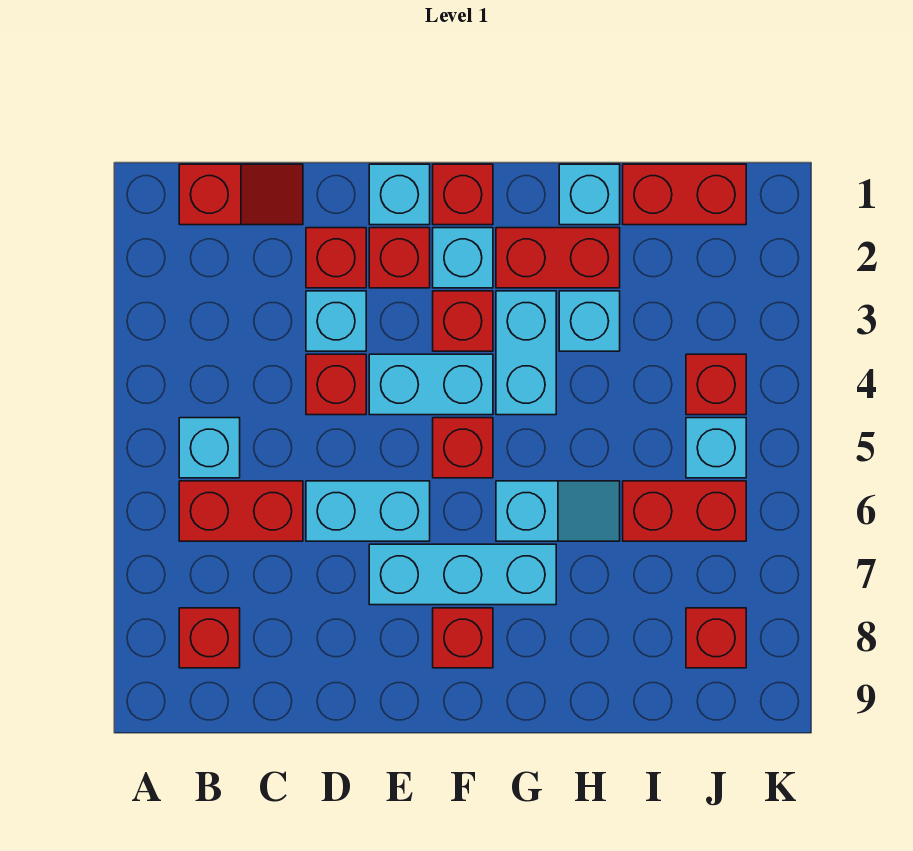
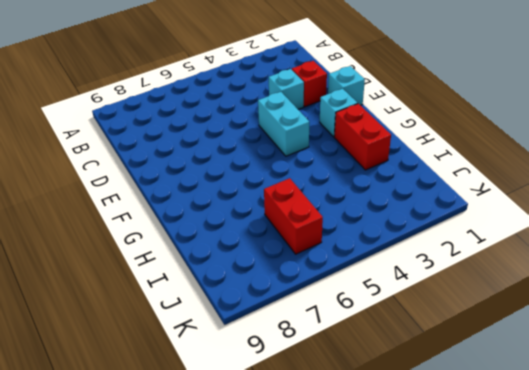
none -> red slope B1:C1 level 1 top B
none -> cyan brick B5 level 1
none -> red brick B6:C6 level 1

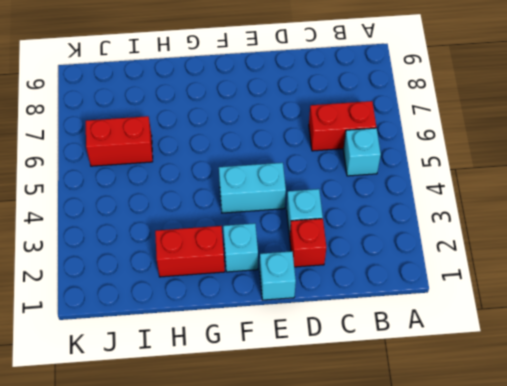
none -> red slope B1:C1 level 1 top B
none -> red brick B8 level 1
none -> red brick D4 level 1

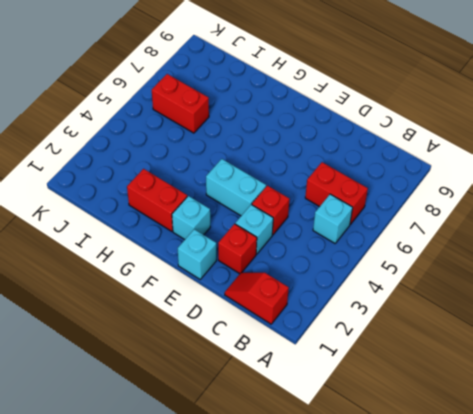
none -> red brick B8 level 1
none -> cyan brick D6:E6 level 1
none -> red brick E2 level 1

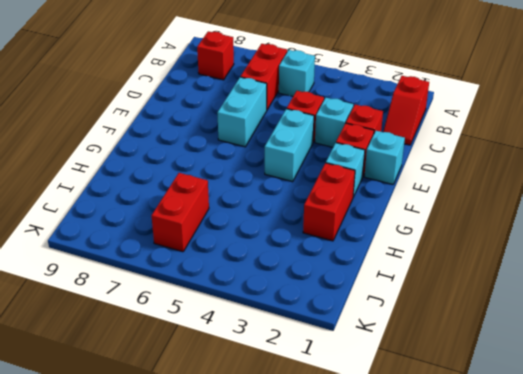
none -> cyan brick E7:G7 level 1
none -> red brick F1 level 1
none -> red brick F3 level 1

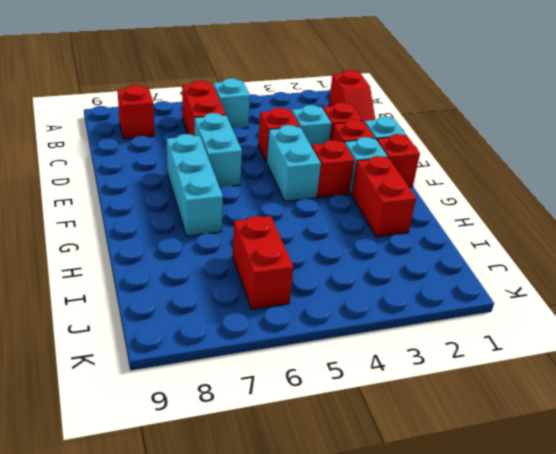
none -> red brick F5 level 1
none -> red brick F8 level 1
none -> cyan brick G3:G4 level 1

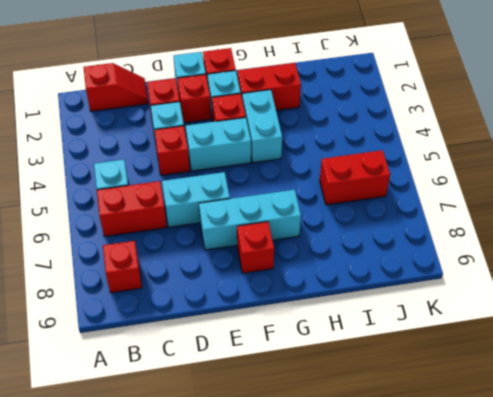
none -> red brick F5 level 1
none -> cyan slope G6:H6 level 1 top G
none -> cyan brick H1 level 1

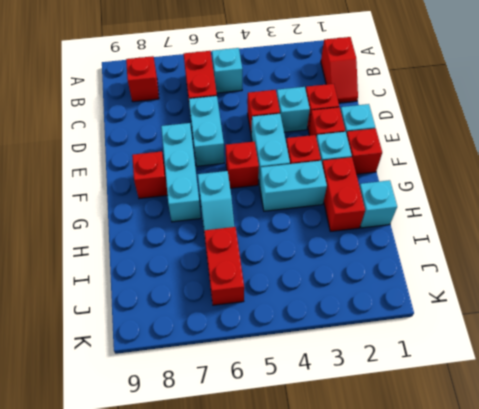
none -> cyan brick H3 level 1
none -> red brick I1:J1 level 1
none -> red brick J4 level 1

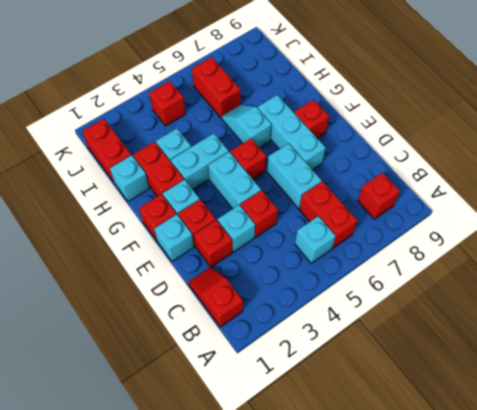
none -> red brick F3 level 1
none -> cyan brick J5 level 1
none -> red brick J8 level 1

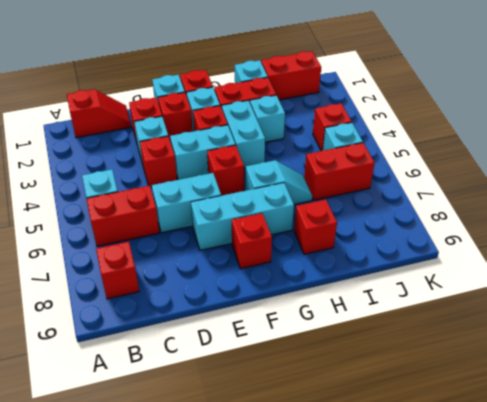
red brick H8 level 1 -> red brick J8 level 1

